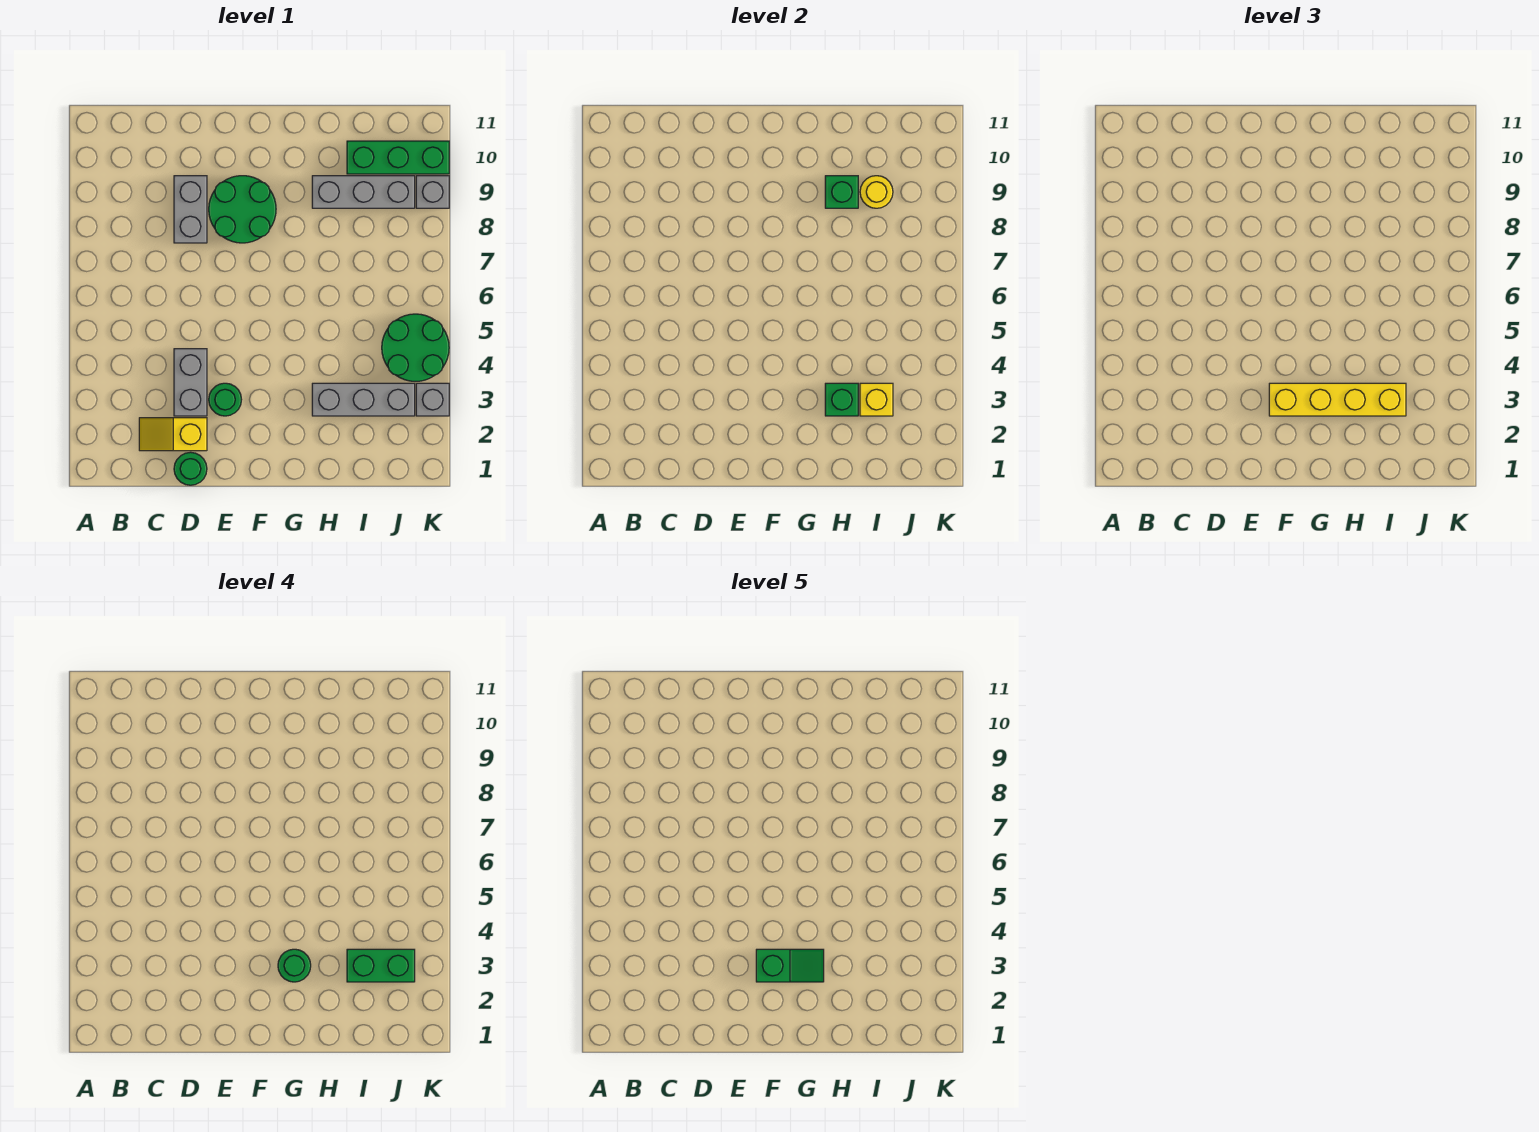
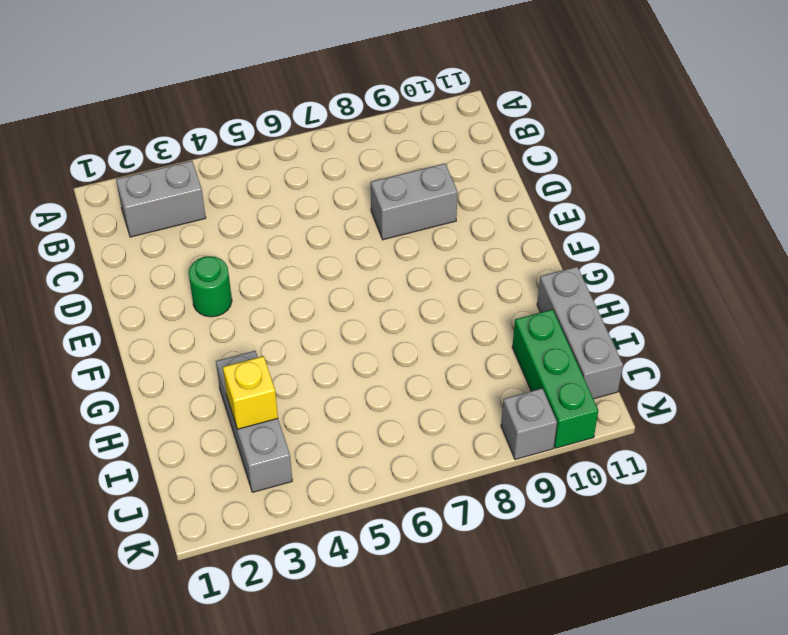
grey brick B2:B3 level 1 -> grey brick D3:D4 level 1
grey brick H11:J11 level 1 -> grey brick H9:J9 level 1
none -> yellow slope C2:D2 level 1 top D
none -> green round brick D1 level 1
none -> green round brick E8:F9 level 1

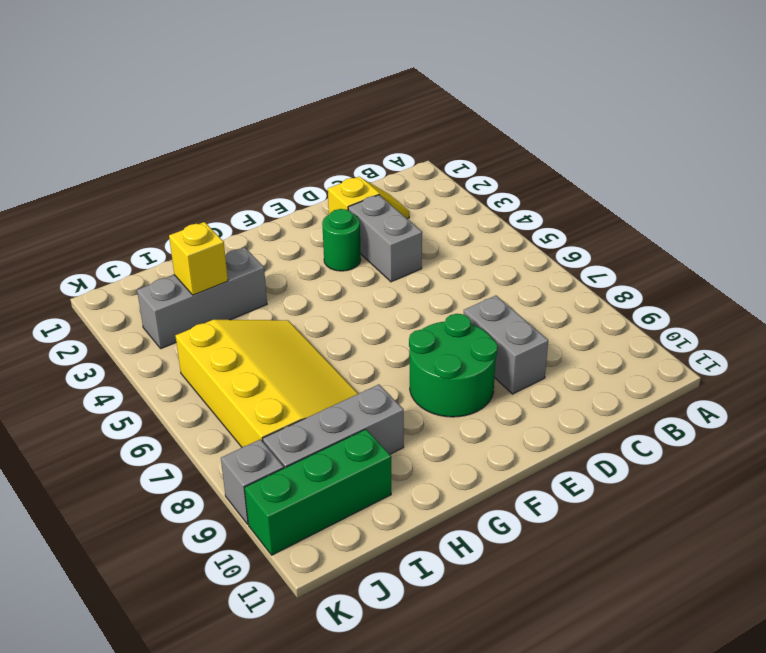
yellow slope H5:J8 level 1 top J -> green round brick J4:K5 level 1
none -> green round brick D1 level 1
none -> grey brick K3 level 1
none -> green brick H3 level 2

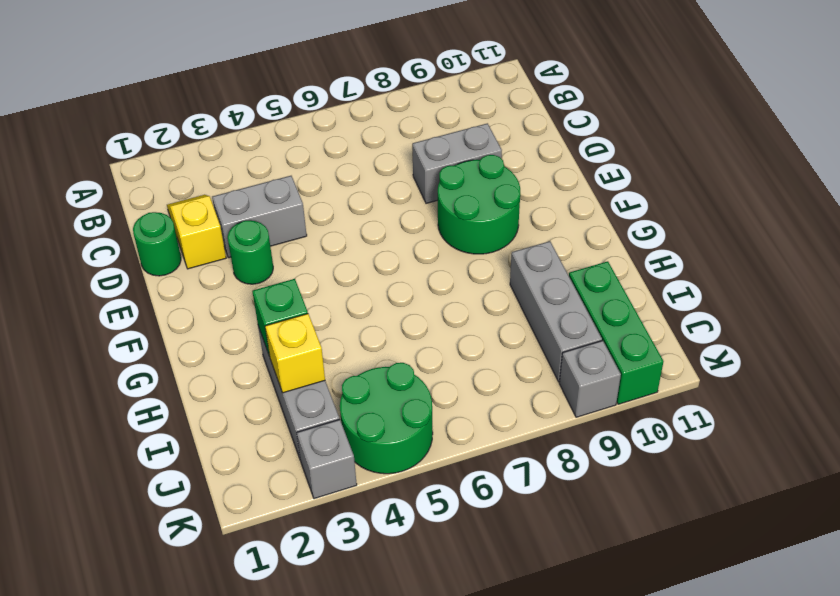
none -> green brick H9 level 2
none -> yellow round brick I9 level 2
none -> yellow brick F3:I3 level 3

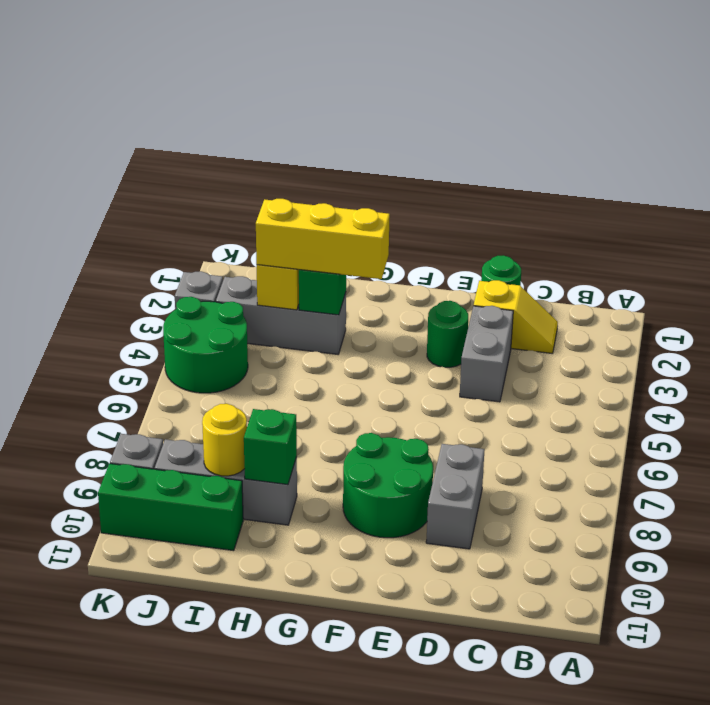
yellow brick G3:I3 level 3 -> yellow brick F3:I3 level 3
none -> green round brick G3 level 4
none -> green brick I3:J3 level 4
none -> green slope F3:G3 level 5 top F

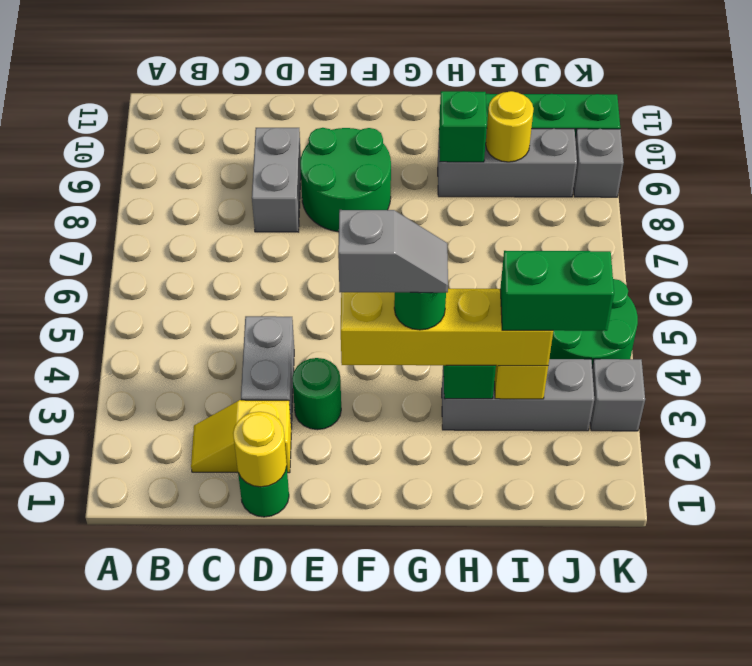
yellow round brick D1 level 2 -> none
grey slope F3:G3 level 5 top F -> green slope F3:G3 level 5 top F

